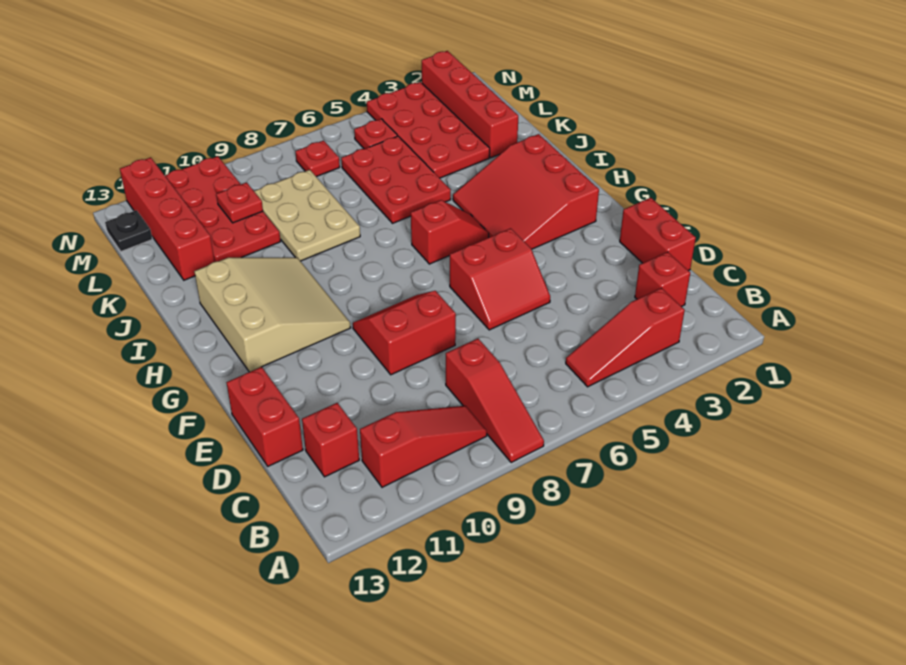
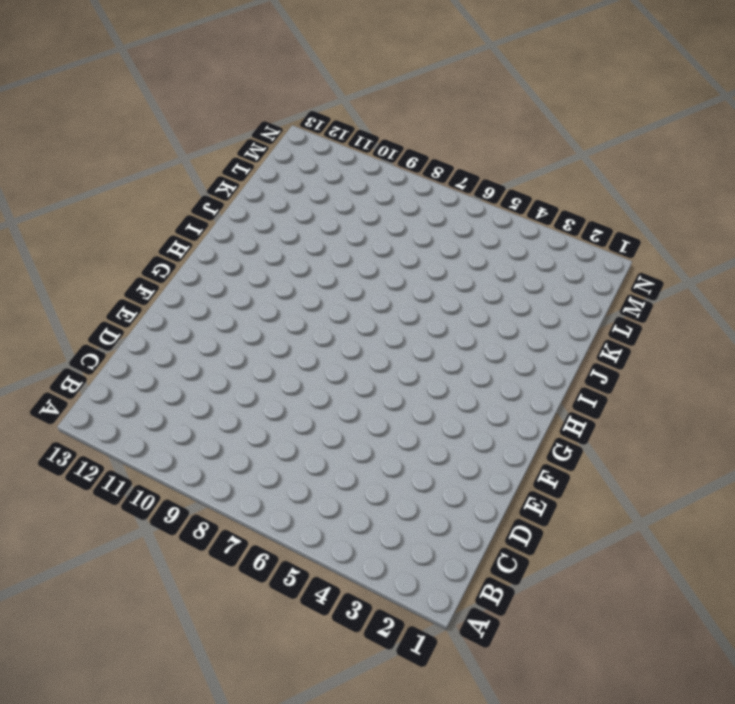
none -> red slope A8:C8 level 1 top C
none -> red slope B3:B5 level 1 top 3
none -> red slope B9:B11 level 1 top 11

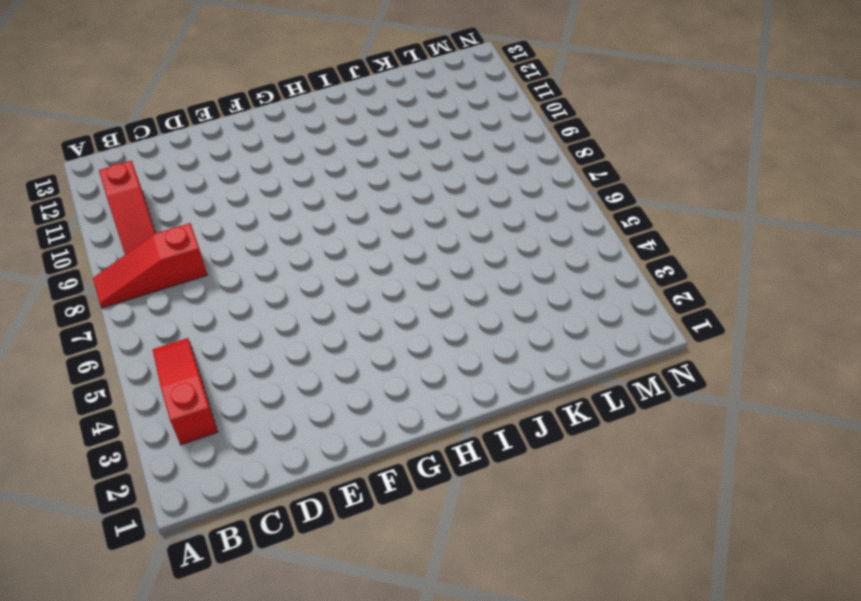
none -> red brick C2 level 1
none -> red brick C12 level 1
none -> red brick D1:E1 level 1

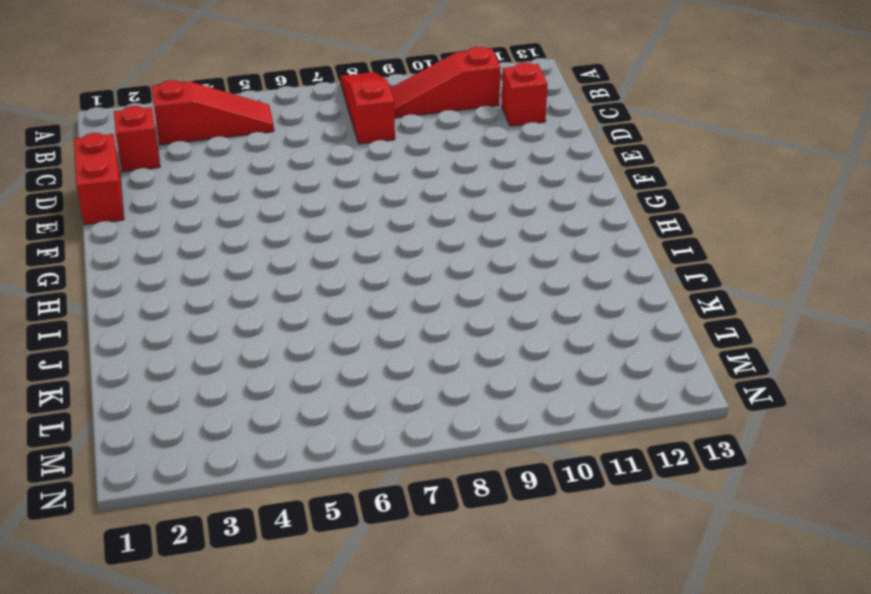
none -> red brick D13:E13 level 1
none -> red slope E5:F6 level 1 top F
none -> red slope E8:F9 level 1 top E

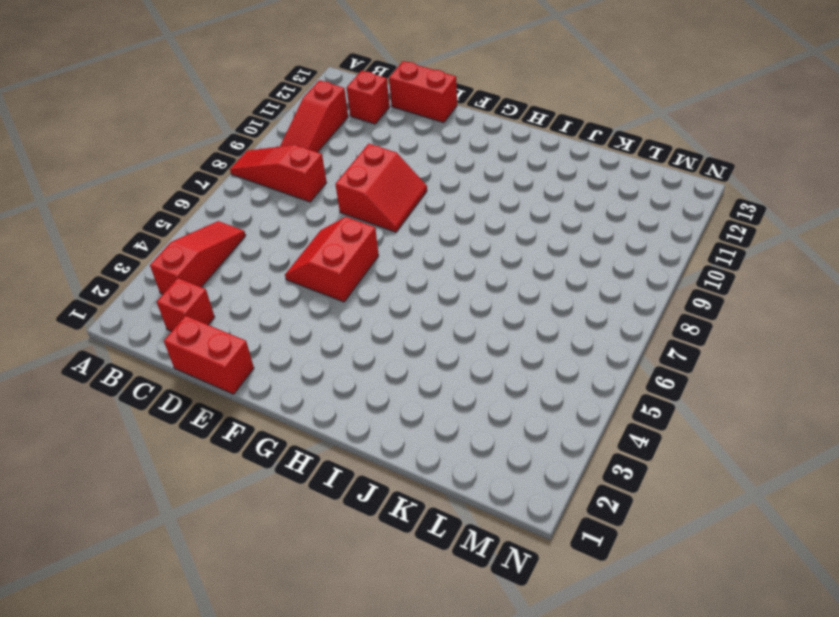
none -> red slope G2:I4 level 1 top 2
none -> tan slope G10:I12 level 1 top 12
none -> red slope H5:H6 level 1 top 6

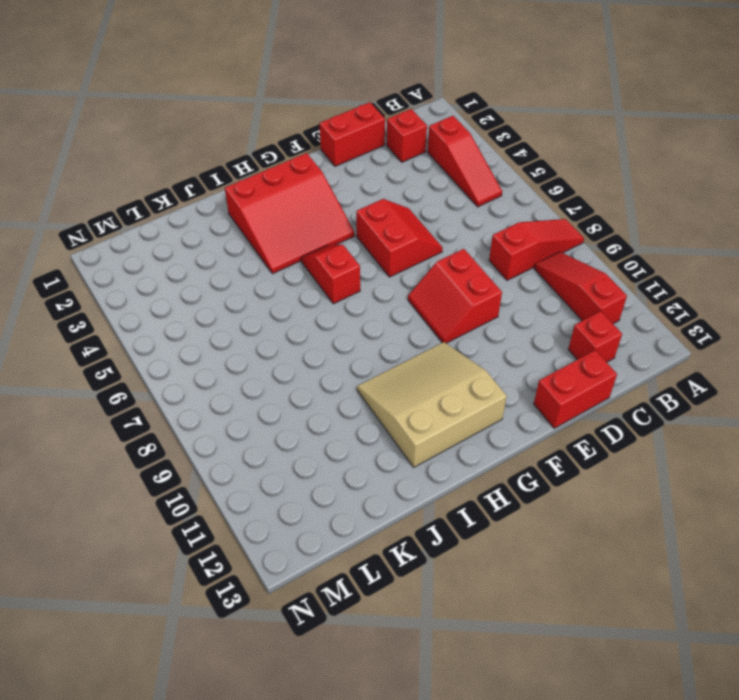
none -> red plate J5:L6 level 1
none -> tan plate J8:L9 level 1
none -> red brick K2:N2 level 1

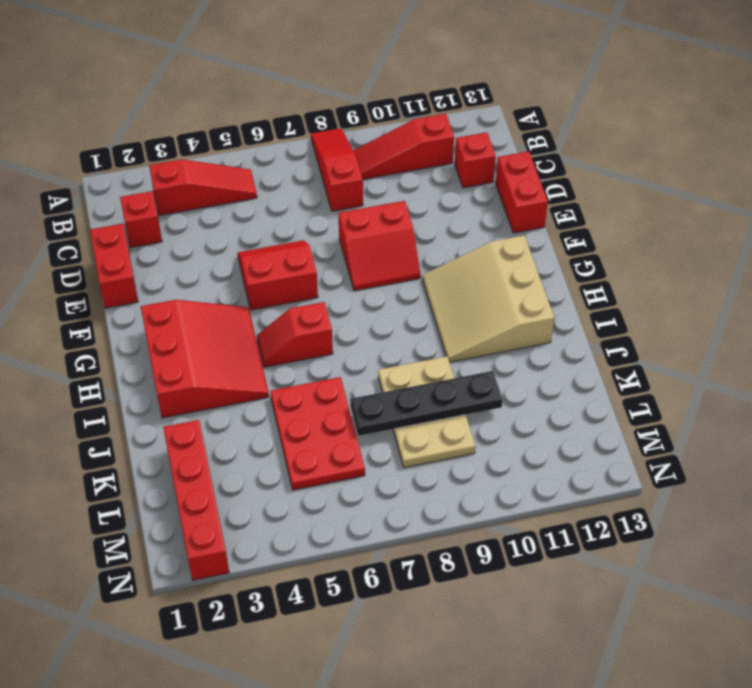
black plate K7:K10 level 2 -> none
none -> red plate K3:N4 level 1
none -> red plate K10:N11 level 1
none -> red brick K12:N12 level 1

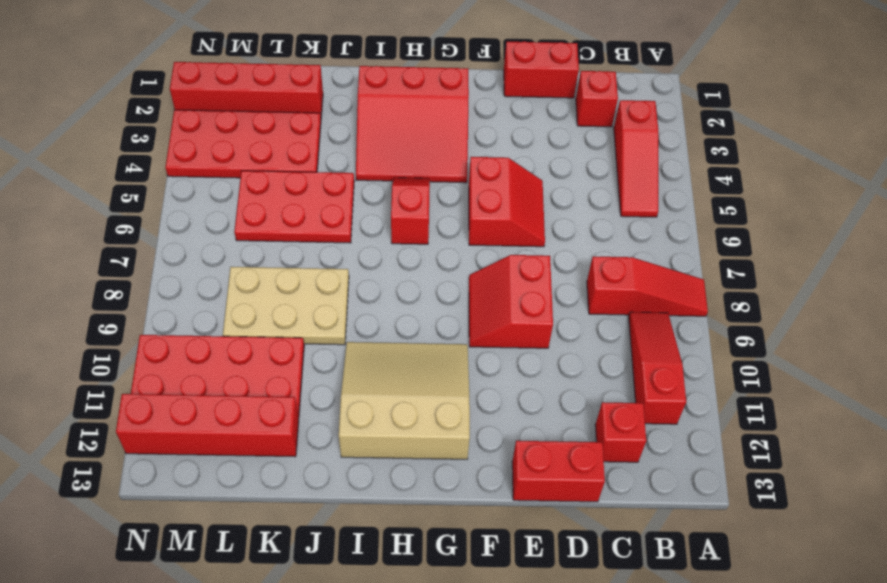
none -> red plate M5 level 1
none -> red plate M7 level 1
none -> black plate M13 level 1

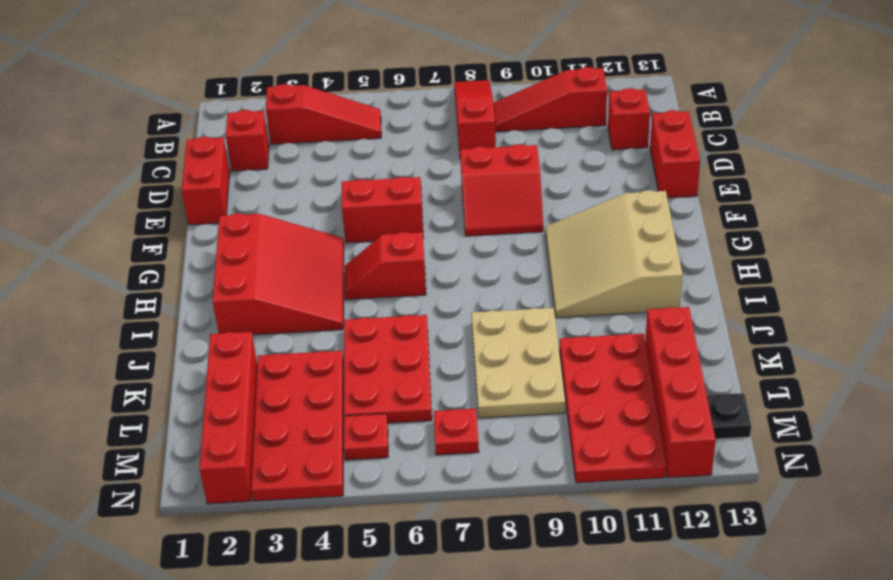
none -> red plate L10 level 2

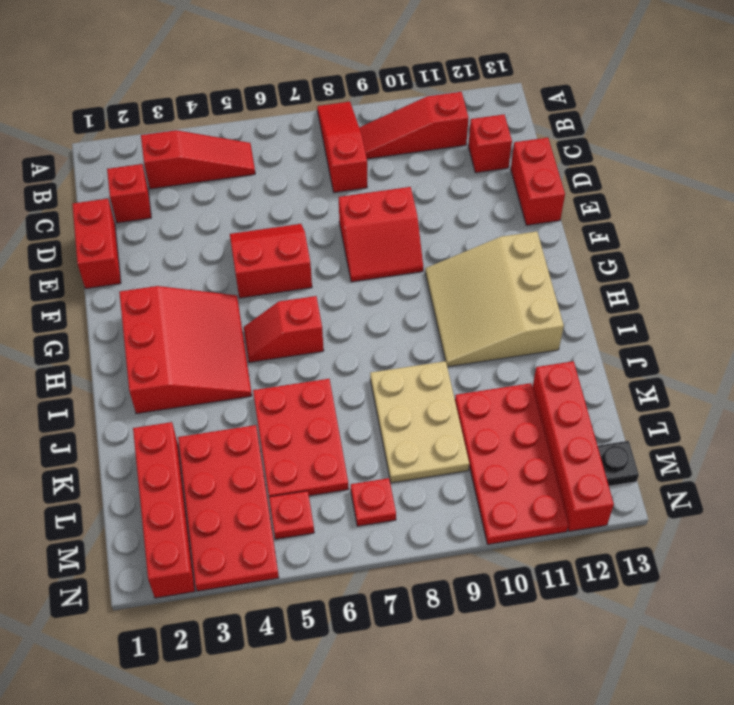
none -> red plate L10 level 2

